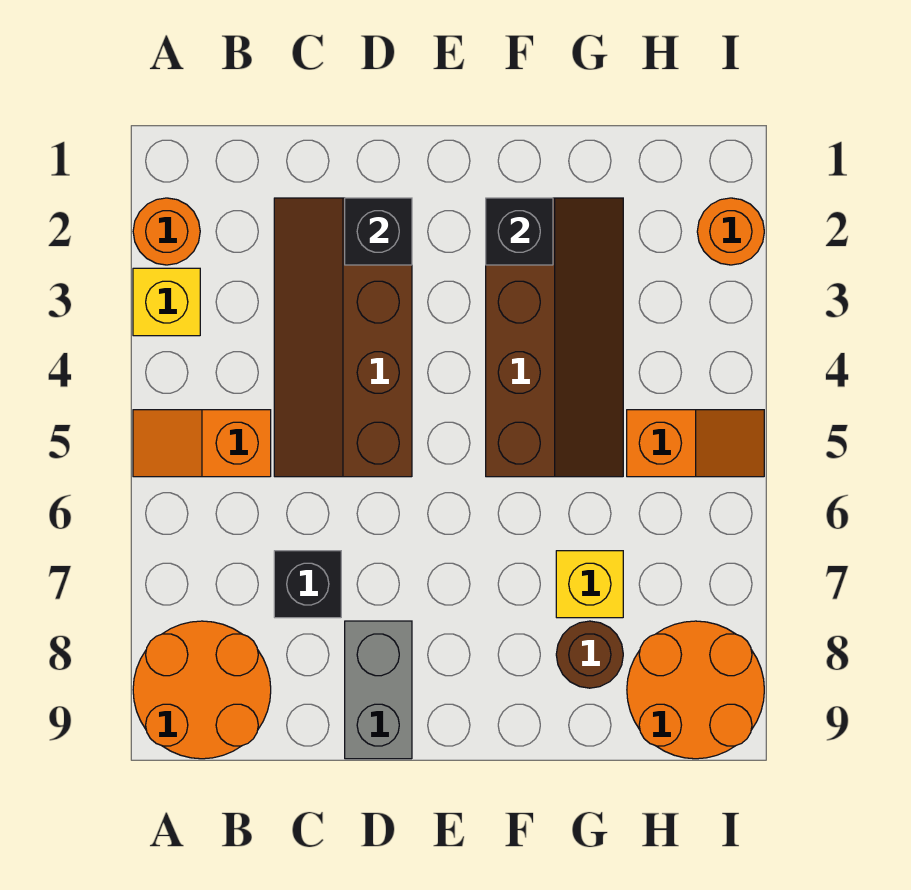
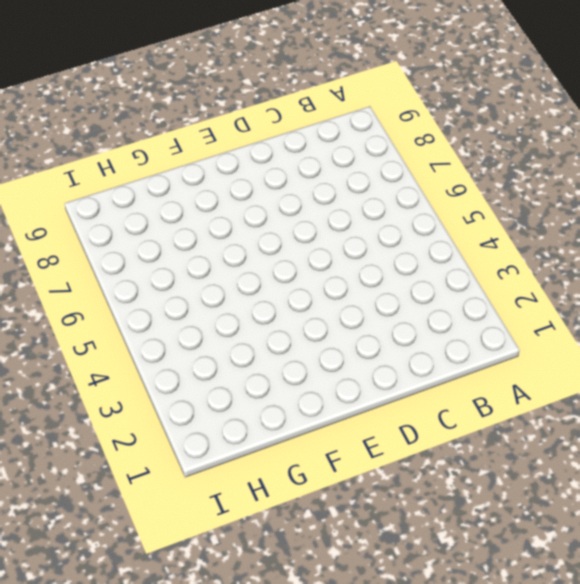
none -> orange round brick A2 level 1
none -> yellow brick A3 level 1
none -> orange slope A5:B5 level 1 top B

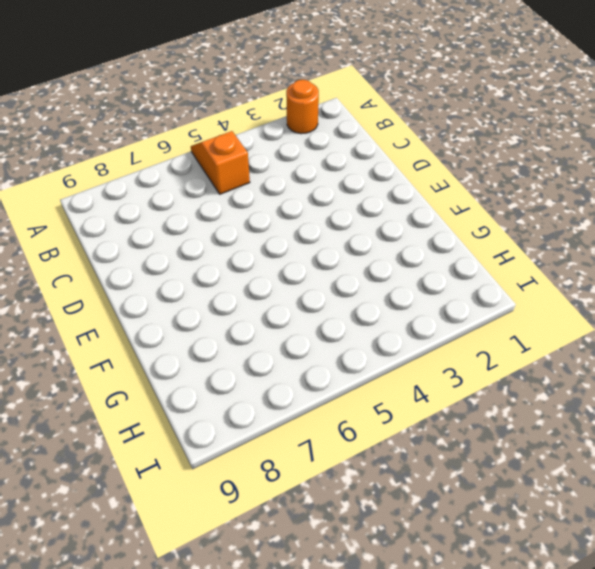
none -> yellow brick A3 level 1
none -> orange round brick A8:B9 level 1
none -> brown slope C2:D5 level 1 top D

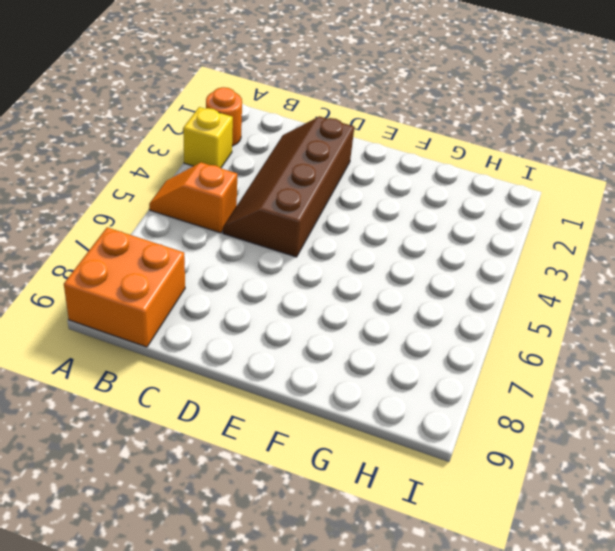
orange brick A8:B9 level 1 -> orange round brick A8:B9 level 1
none -> black brick C7 level 1
none -> grey brick D8:D9 level 1
none -> brown slope F2:G5 level 1 top F

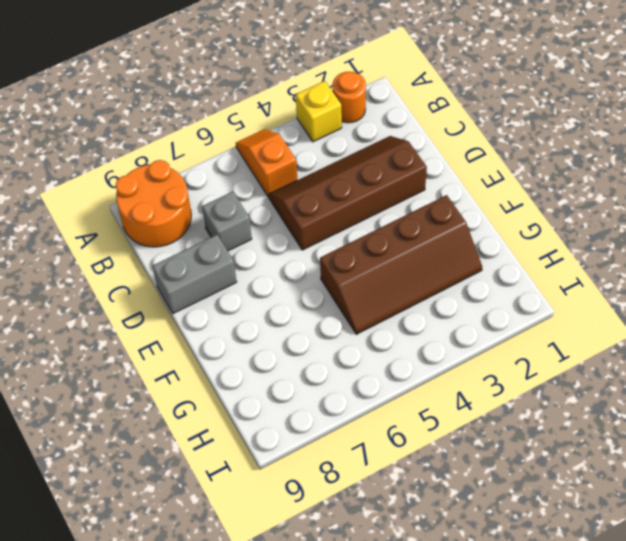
grey brick C7 level 1 -> black brick C7 level 1
none -> yellow brick G7 level 1
none -> brown round brick G8 level 1
none -> orange slope H5:I5 level 1 top H

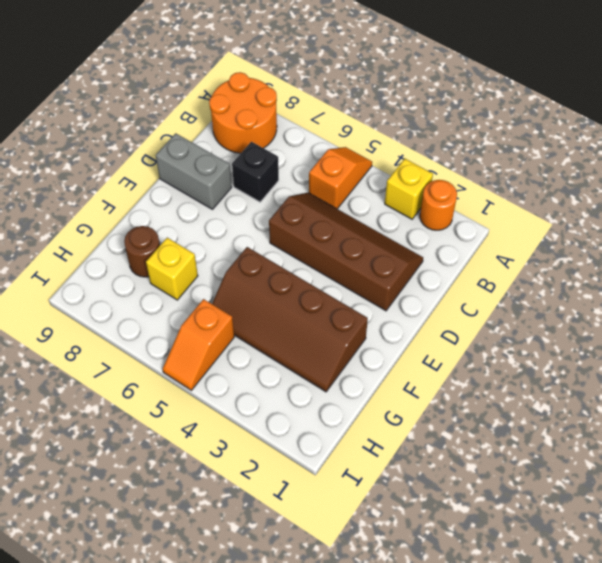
none -> orange round brick H8:I9 level 1
none -> orange round brick I2 level 1
none -> black brick D2 level 2

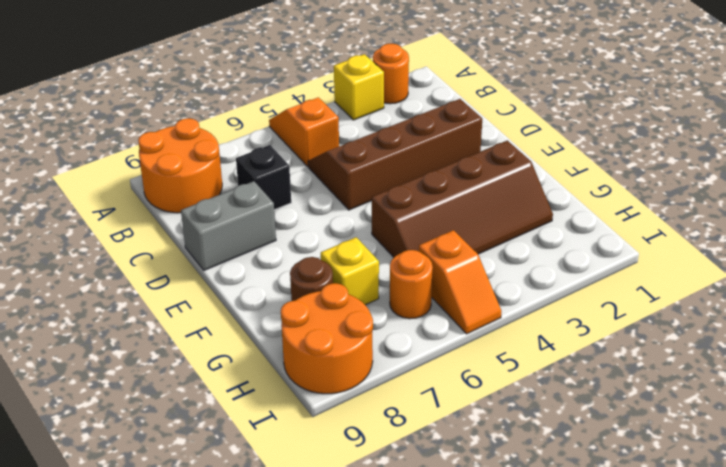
orange round brick H6 level 1 -> orange round brick I2 level 1
none -> black brick D2 level 2
none -> black brick F2 level 2

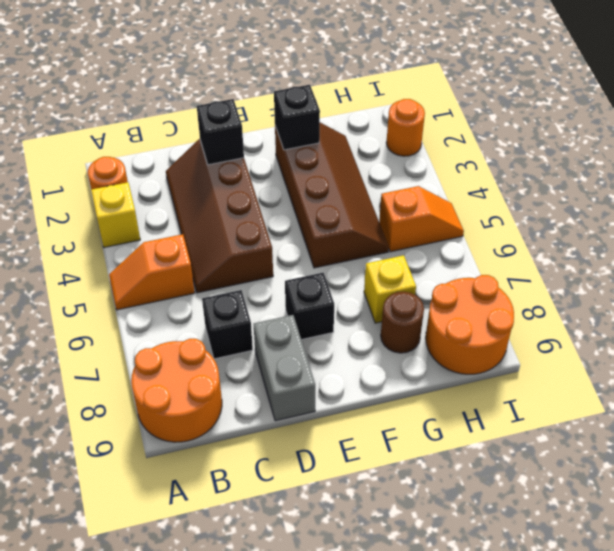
black brick E7 level 1 -> none

